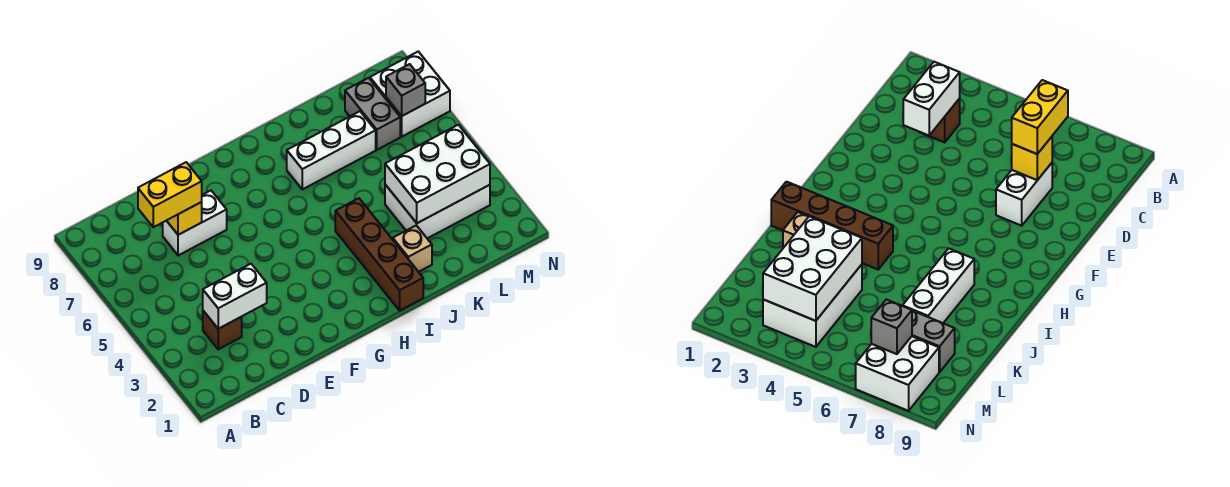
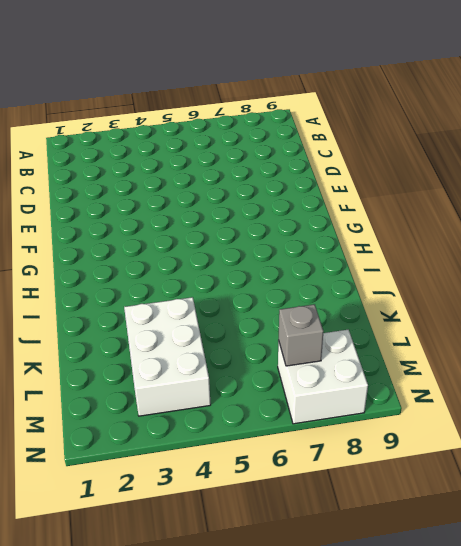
none -> brown brick C3 level 1
none -> white brick D7:E7 level 1
none -> brown brick I1:I4 level 1

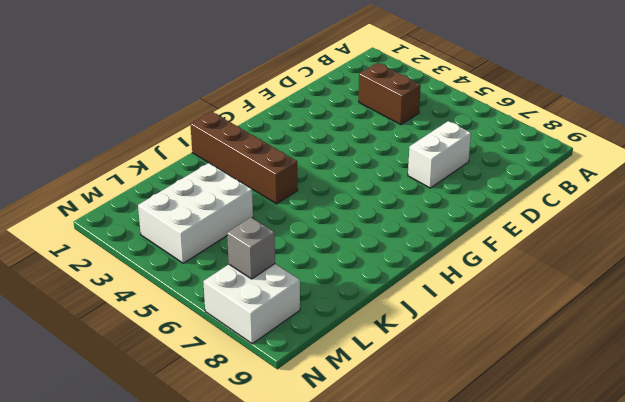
brown brick C3:C4 level 1 -> brown brick C3 level 1
none -> white brick I7:K7 level 1
none -> tan brick J2 level 1
none -> grey brick L7:L8 level 1

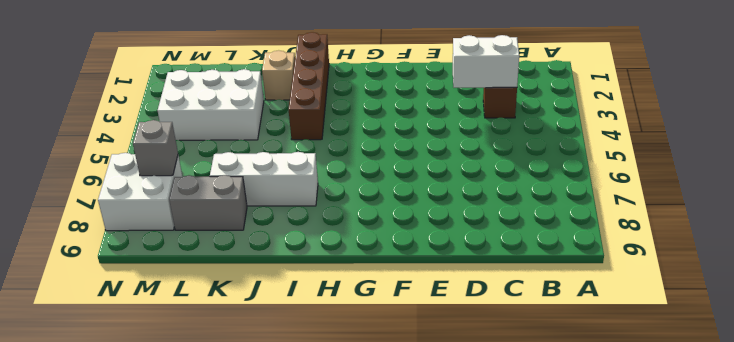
grey brick K8:L8 level 1 -> grey brick L7:L8 level 1
none -> white brick D7:E7 level 1
none -> yellow brick D7 level 2
none -> white brick K3:M4 level 2

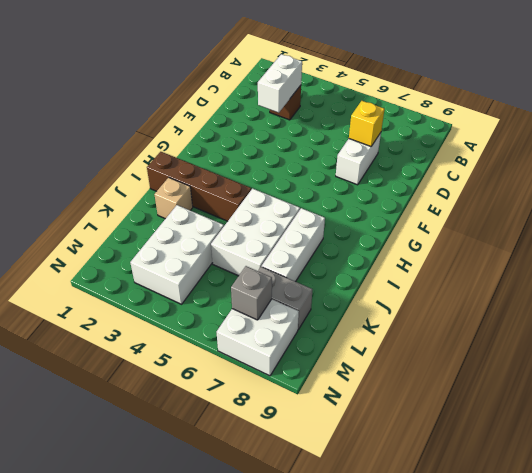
white brick I5:K6 level 1 -> white brick K3:M4 level 2
none -> yellow brick C7:D7 level 3

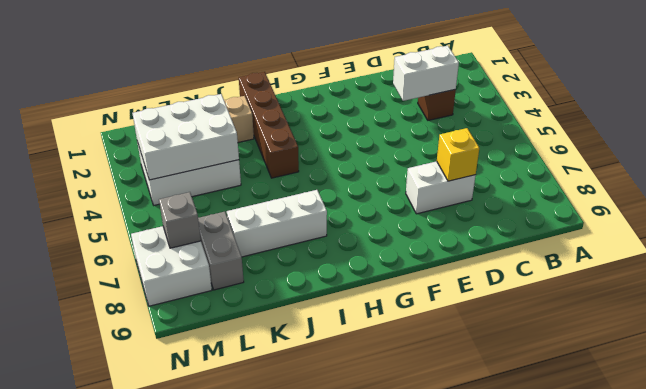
none -> yellow brick C7:D7 level 3

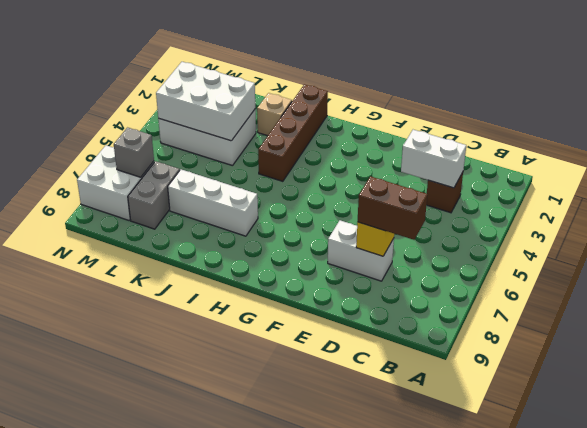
brown brick C7:D7 level 3 -> yellow brick C7:D7 level 3

